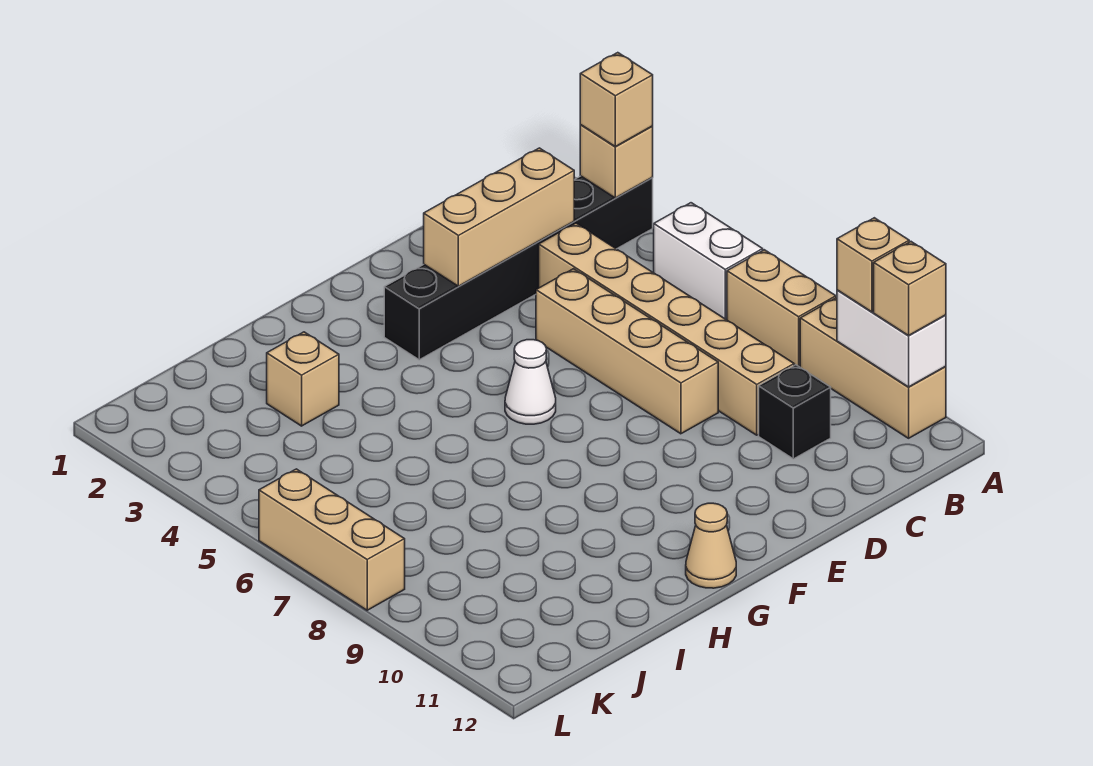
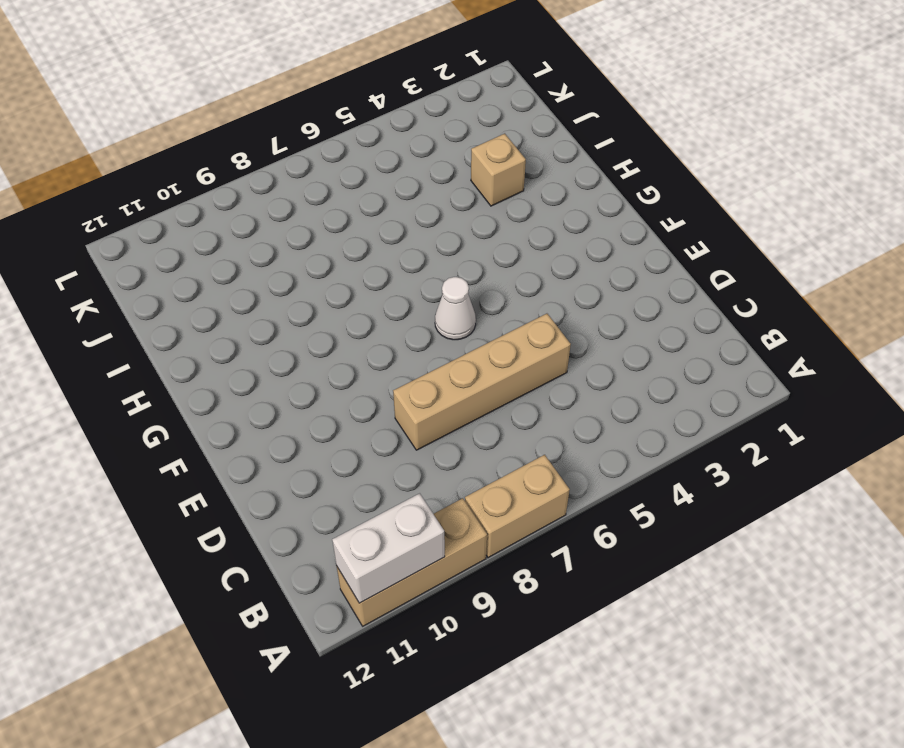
none -> black brick A3:F3 level 1
none -> white brick A5:A6 level 1
none -> tan brick C4:C9 level 1

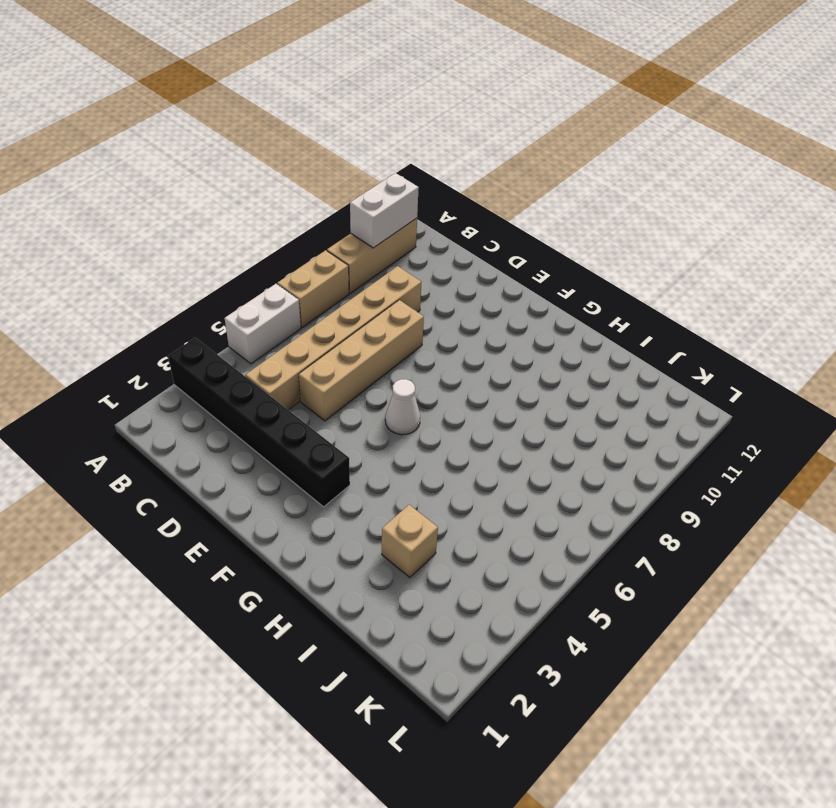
none -> black brick C10 level 1
none -> tan cone G12 level 1
none -> tan brick L6:L8 level 1

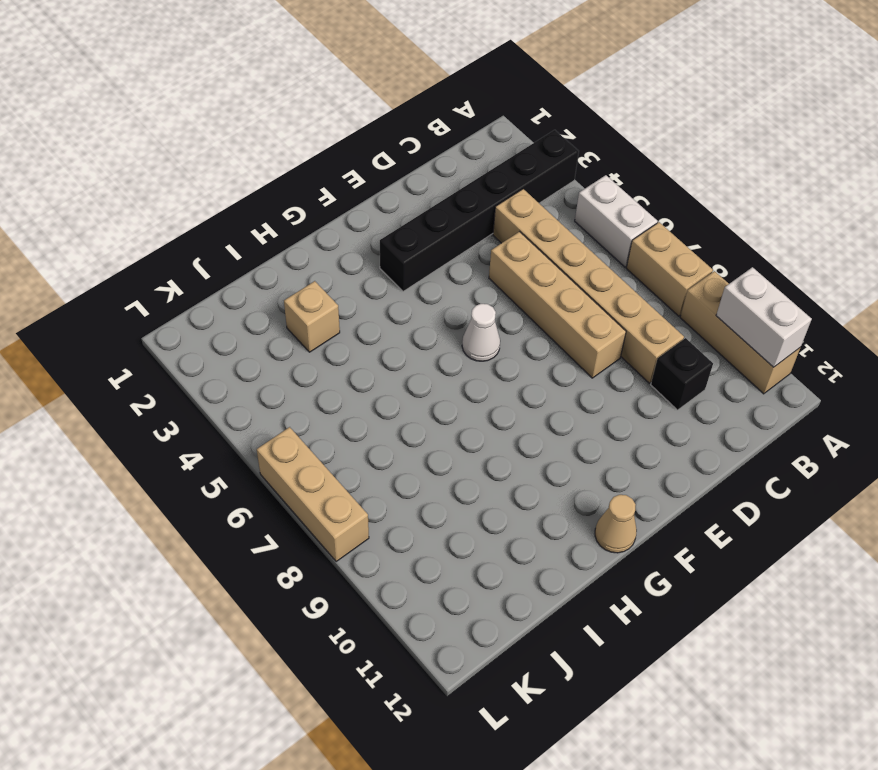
none -> tan brick A3 level 2
none -> tan brick C3:E3 level 2
none -> tan brick A3 level 3

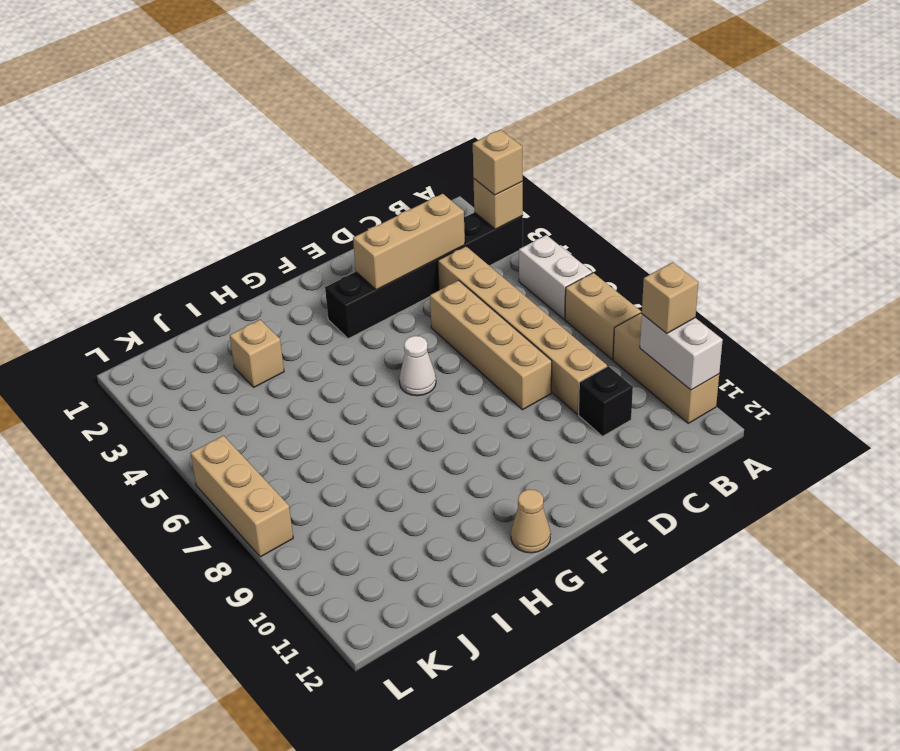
none -> tan brick A11 level 3

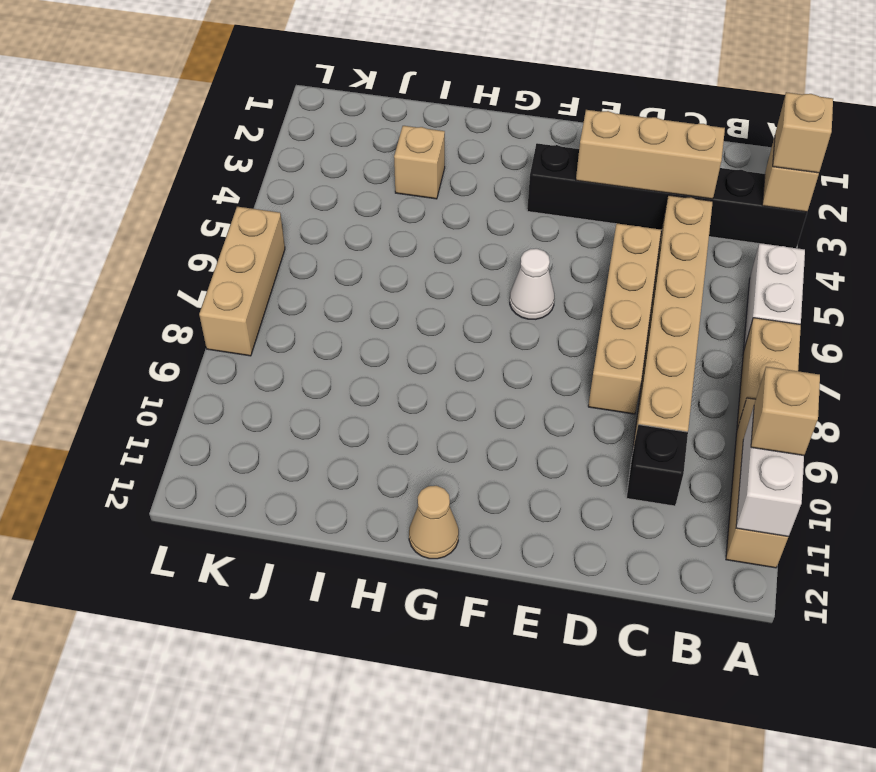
none -> tan brick A11 level 3

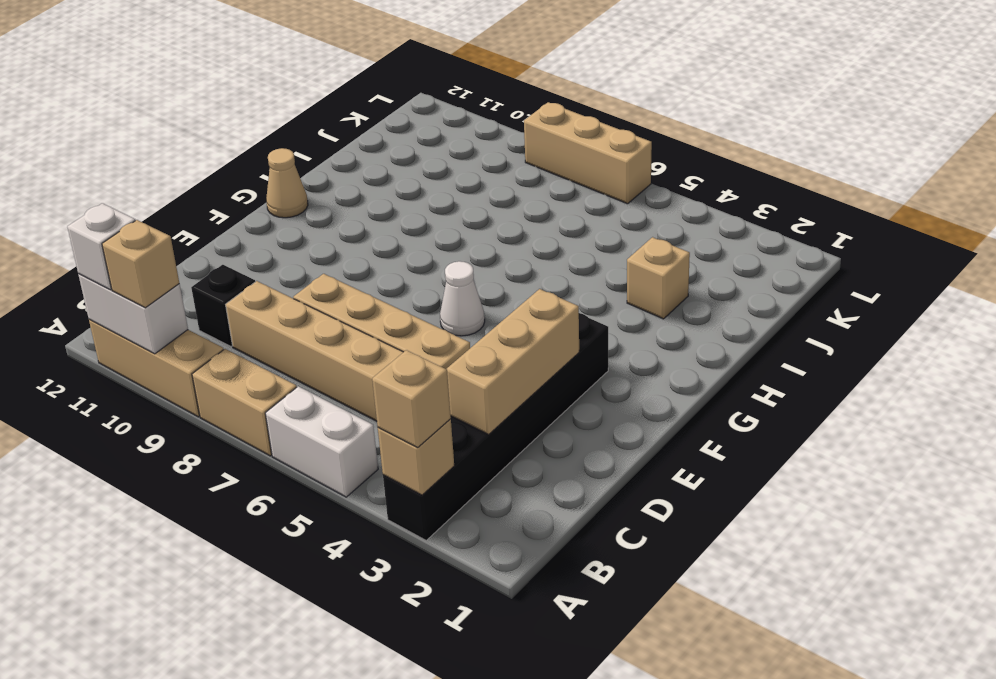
white brick A11 level 3 -> tan brick A11 level 3

